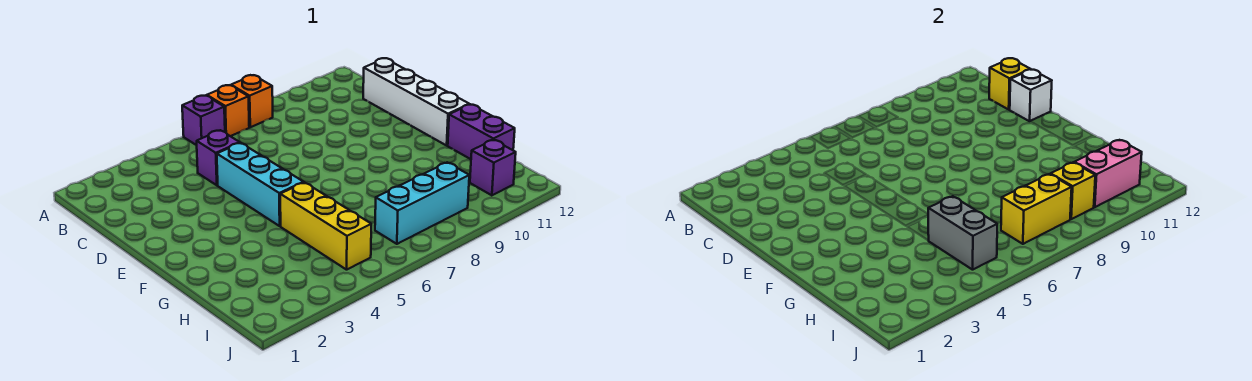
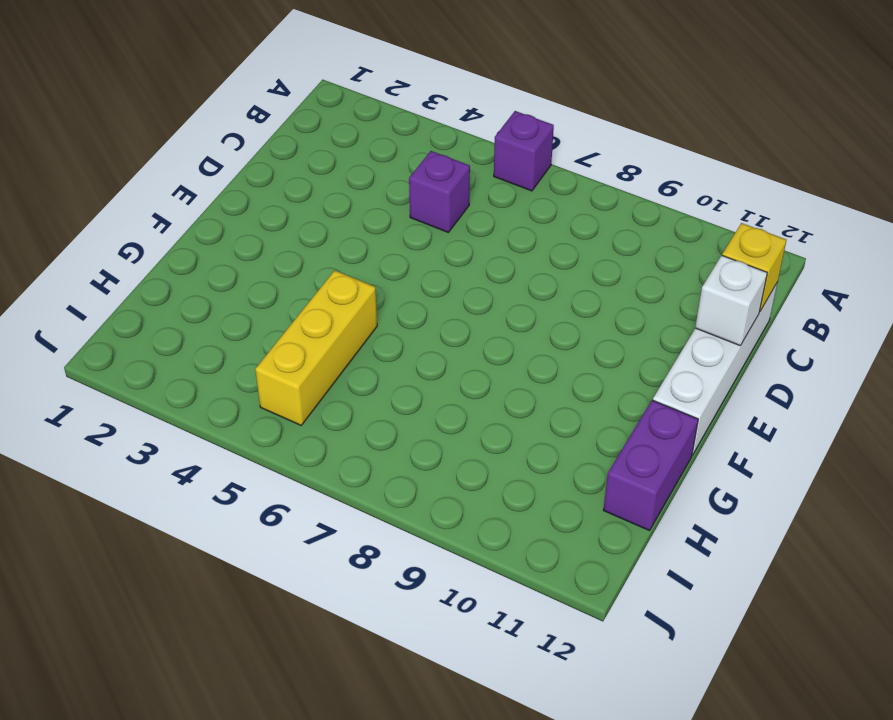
none -> orange brick A7 level 1
none -> orange brick A8 level 1
none -> cyan brick D5:F5 level 1

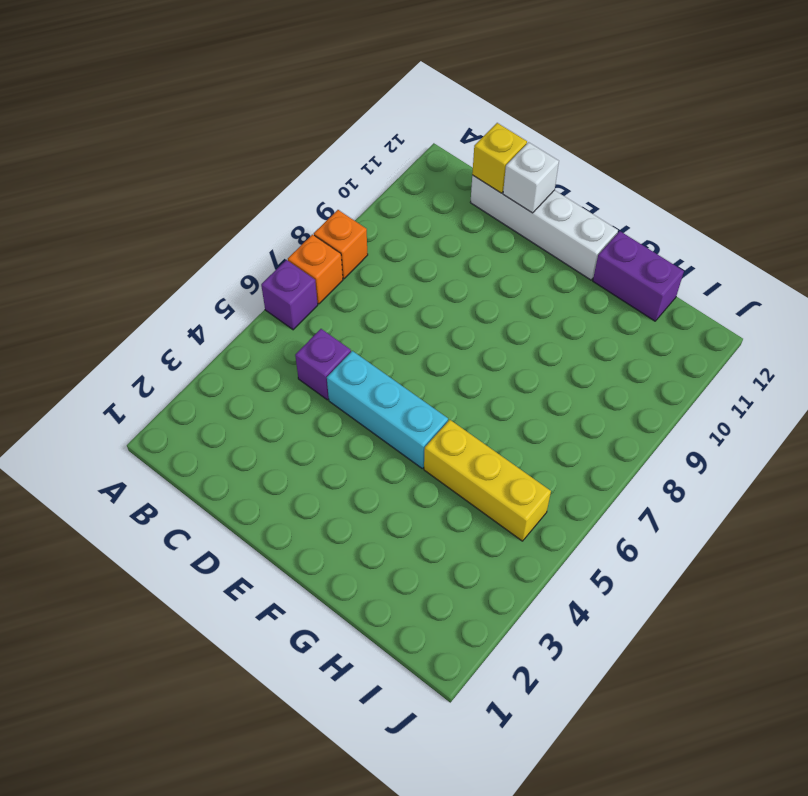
none -> cyan brick I7:I9 level 1
none -> purple brick I11 level 1
none -> grey brick H5:I5 level 2

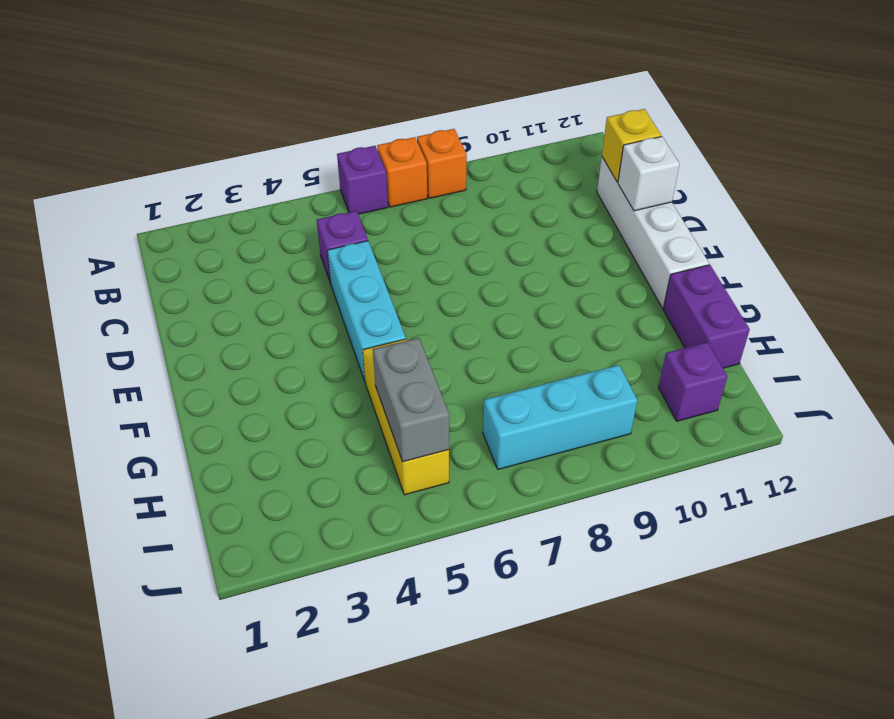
none -> yellow brick I7:I8 level 2
none -> yellow brick I9 level 2
none -> pink brick I10:I11 level 2

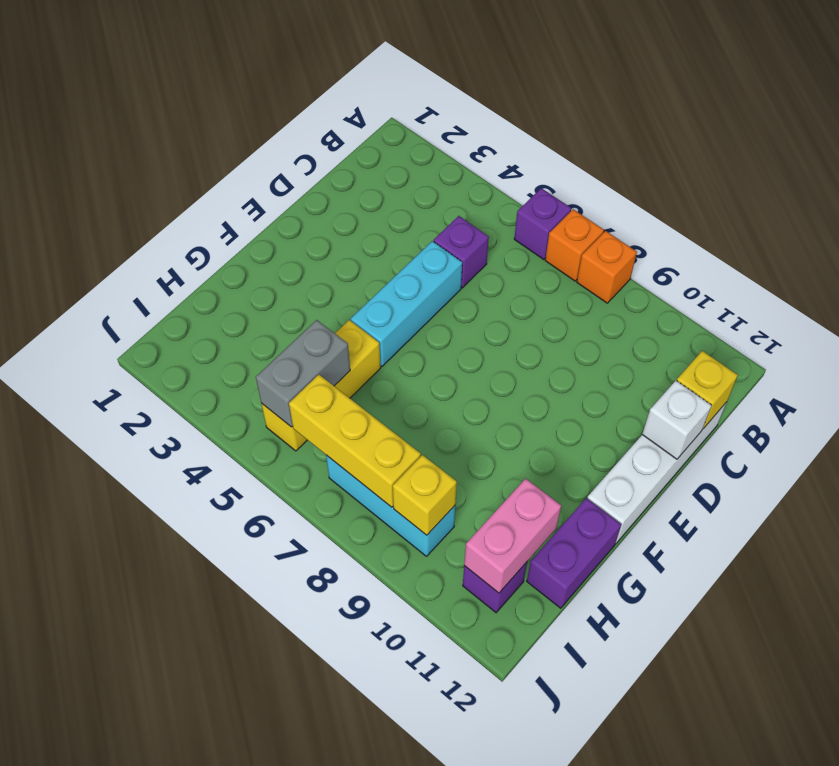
pink brick H11:I11 level 2 -> pink brick I10:I11 level 2
yellow brick I6:I8 level 2 -> yellow brick I7:I8 level 2

